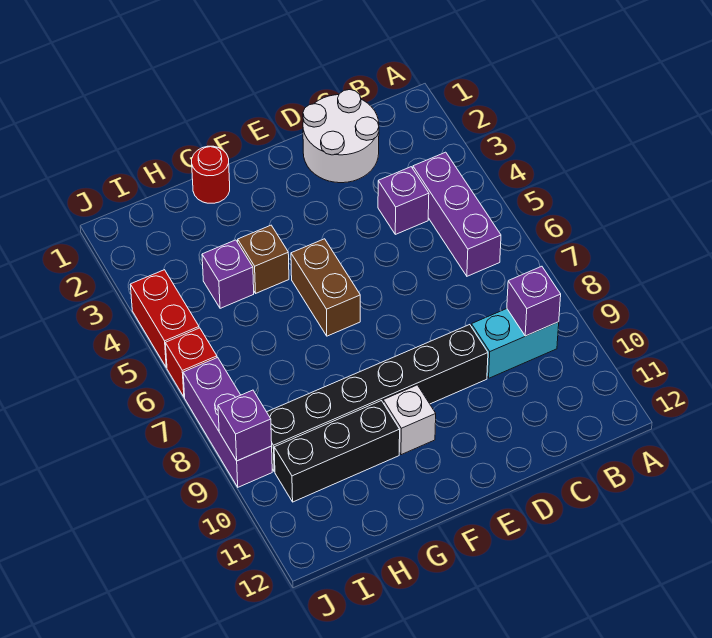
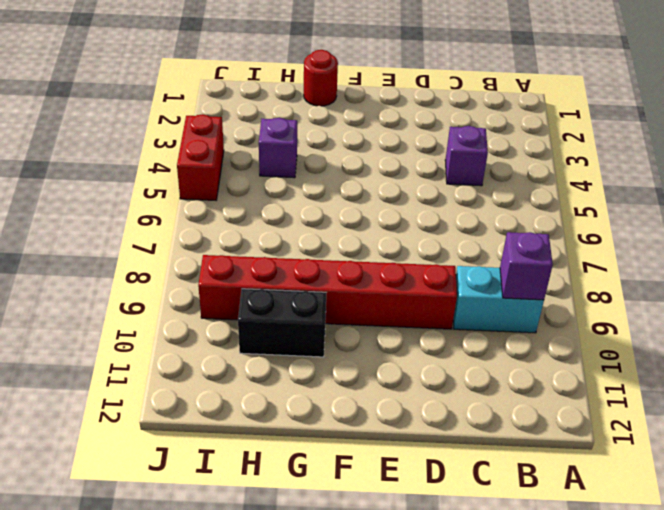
red brick D9:I9 level 1 -> black brick D9:I9 level 1
black brick G10:H10 level 1 -> black brick G10:I10 level 1
none -> purple brick B4:B6 level 1
none -> white round brick C1:D2 level 1
none -> brown brick F5:F6 level 1

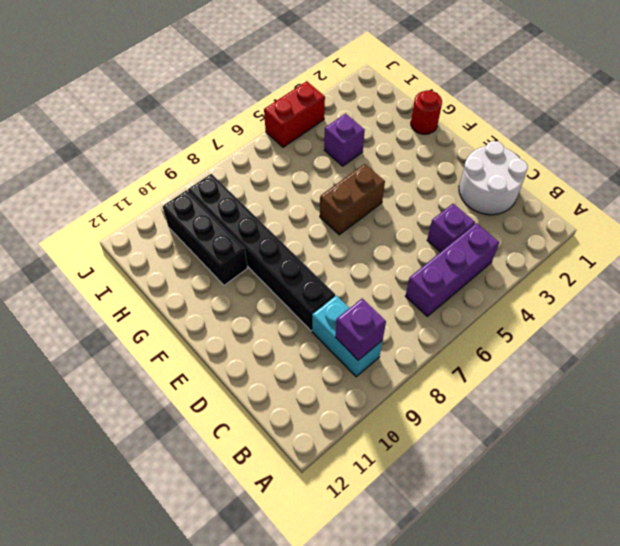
none -> white brick F10 level 1
none -> brown brick G4 level 1
none -> red brick J6 level 1

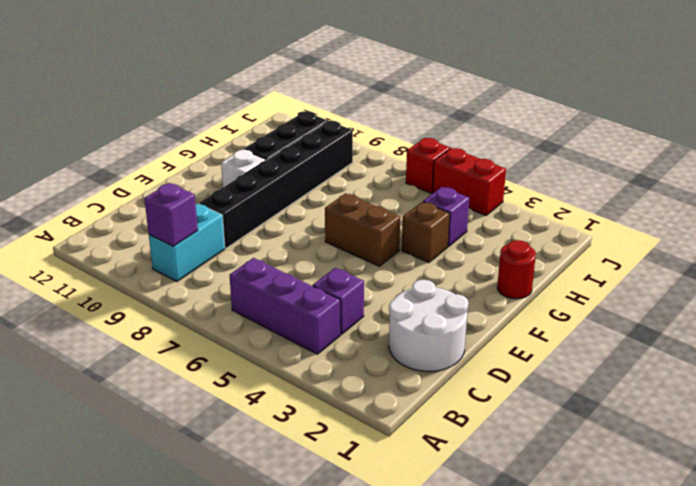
none -> purple brick J7:J9 level 1
none -> purple brick J9 level 2

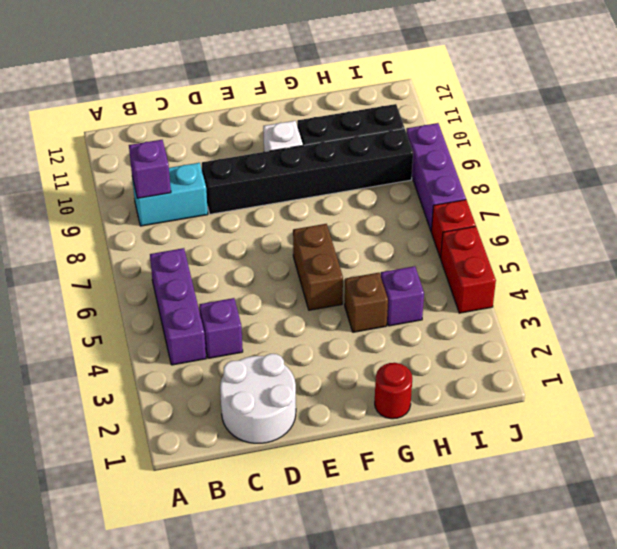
none -> purple brick J9 level 2

